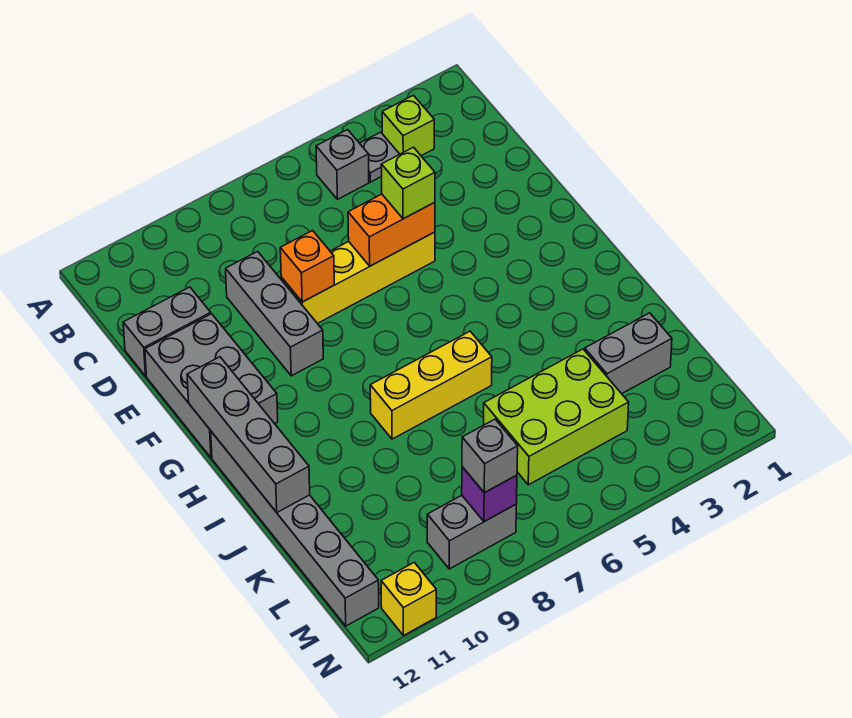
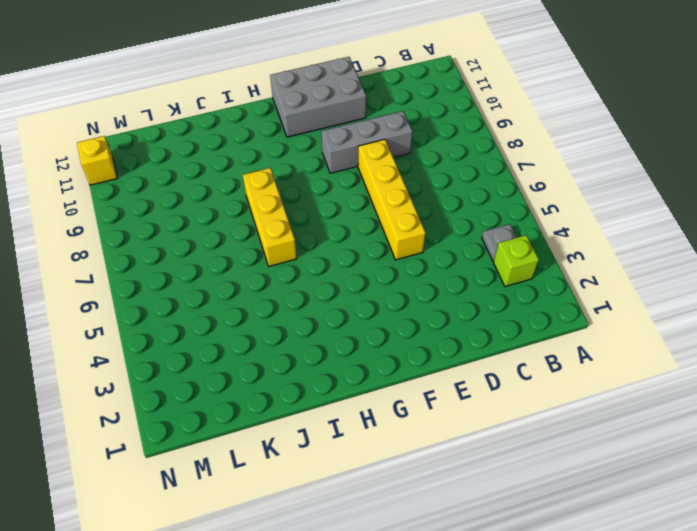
none -> grey brick B5 level 1
none -> grey brick D11:D12 level 1
none -> grey brick H12:M12 level 1

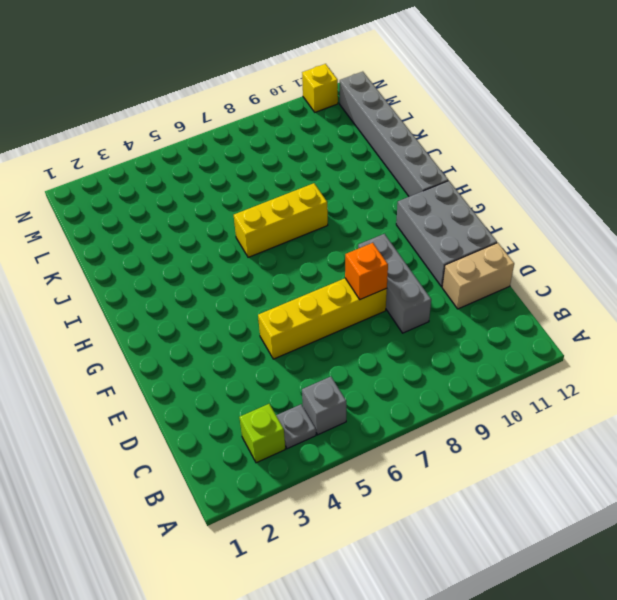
tan brick D11:D12 level 1 -> grey brick D11:D12 level 1
none -> grey brick K2:K3 level 1
none -> lime brick K4:L6 level 1
none -> grey brick M8:M9 level 1

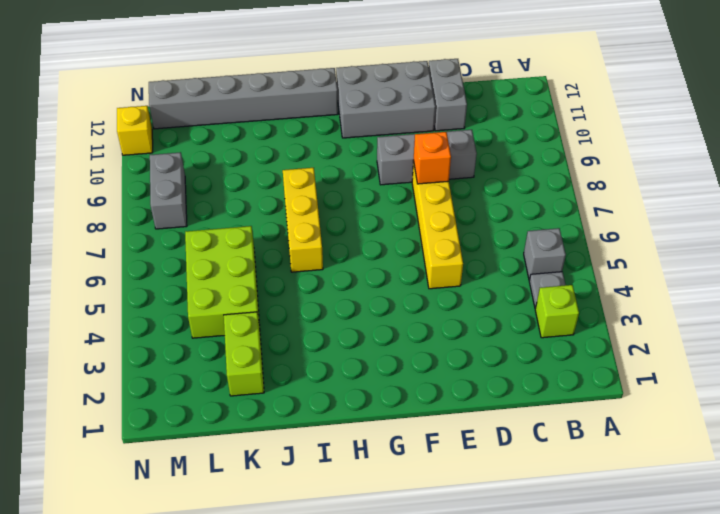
lime brick K2:K3 level 1 -> grey brick K2:K3 level 1
none -> orange brick E5:E6 level 2
none -> grey brick G12:J12 level 2
none -> purple brick M8 level 2

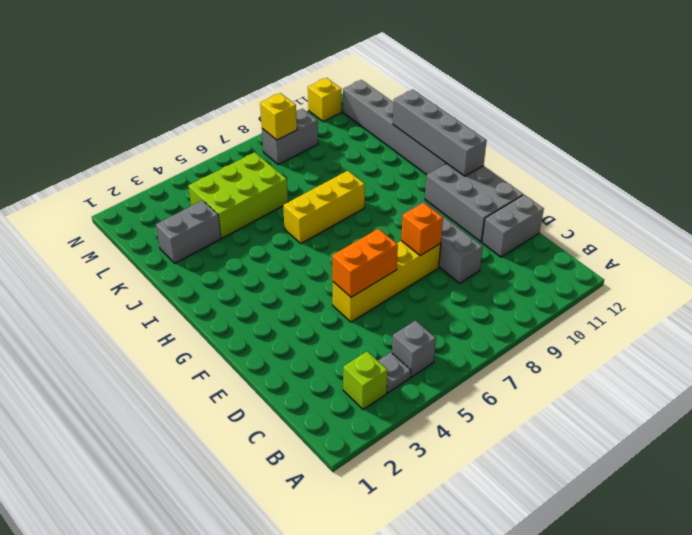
yellow brick M8 level 2 -> purple brick M8 level 2
none -> lime brick E5 level 3
none -> grey brick M8 level 3

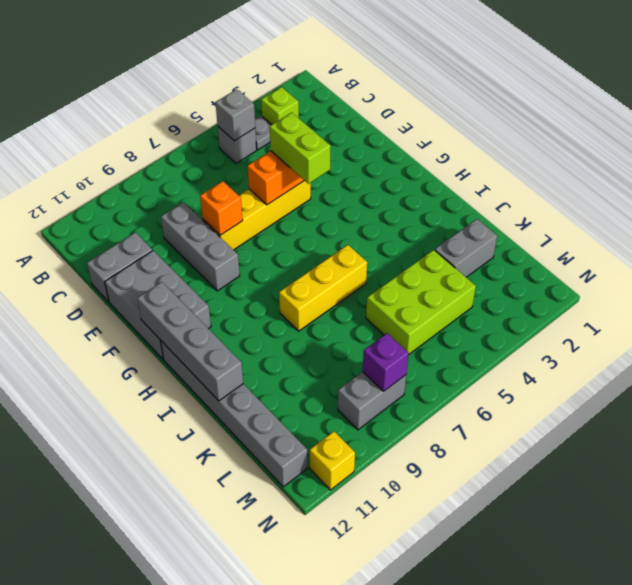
grey brick B5 level 2 -> grey brick M8 level 3
lime brick E5:F5 level 3 -> lime brick E5 level 3

